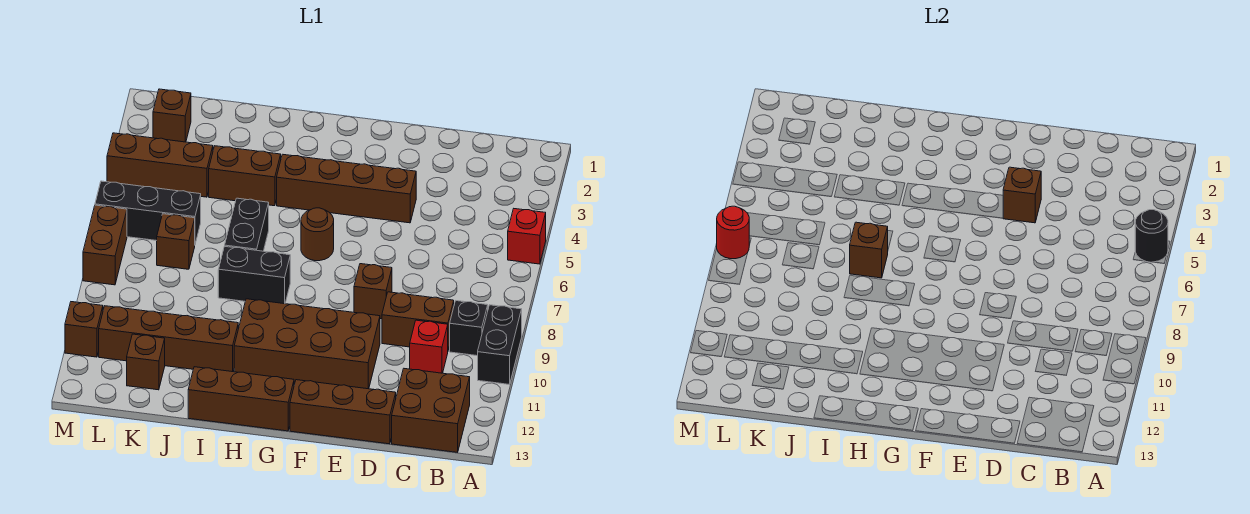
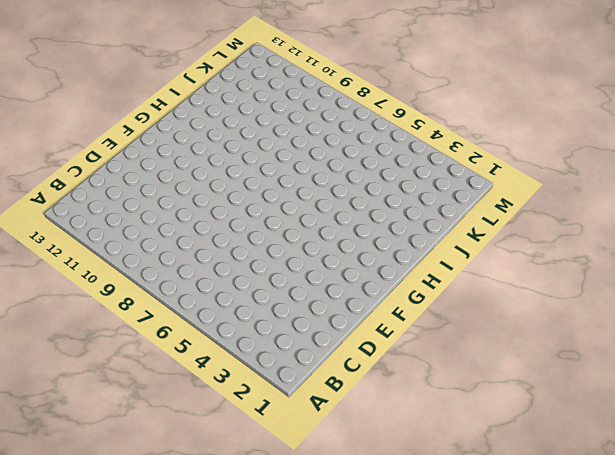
none -> red brick A5 level 1
none -> black brick A9:A10 level 1
none -> black brick B9 level 1

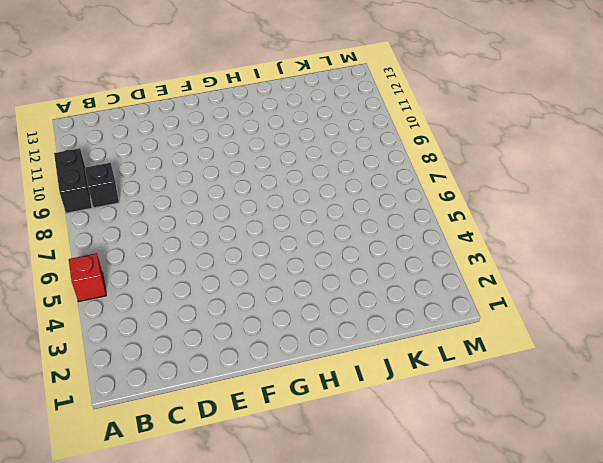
none -> brown brick B12:C13 level 1
none -> brown brick C9:D9 level 1
none -> red brick C10 level 1

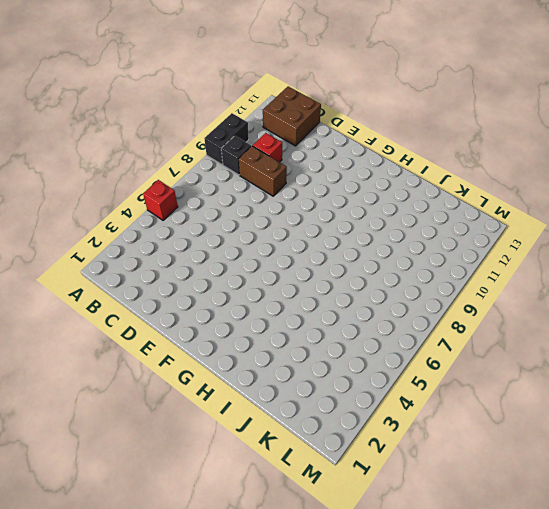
none -> brown brick D13:F13 level 1
none -> brown brick E4:H4 level 1
none -> brown brick E8 level 1

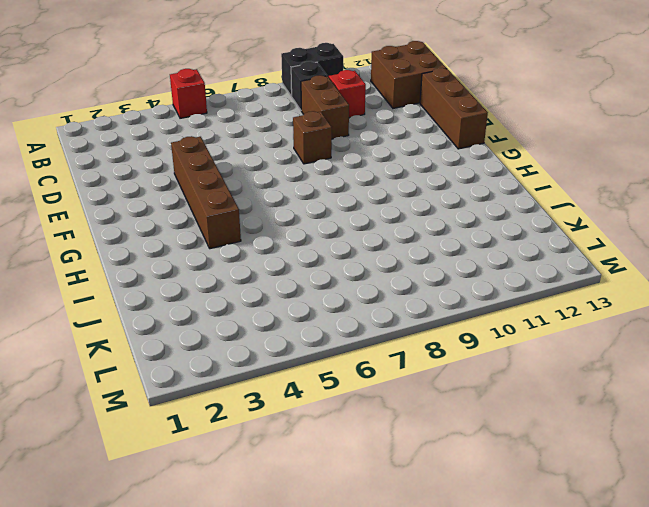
none -> brown brick E10:H11 level 1
none -> brown round brick G6 level 1
none -> brown brick G13:I13 level 1

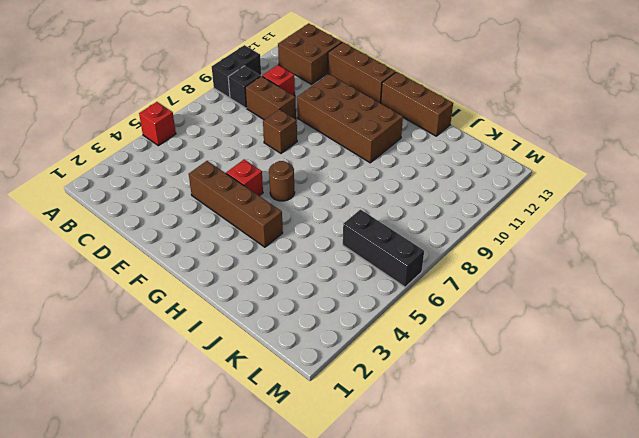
red brick F5 level 1 -> none
none -> black brick H8:I8 level 1
none -> brown brick I4:J4 level 1
none -> black brick I6:I7 level 1

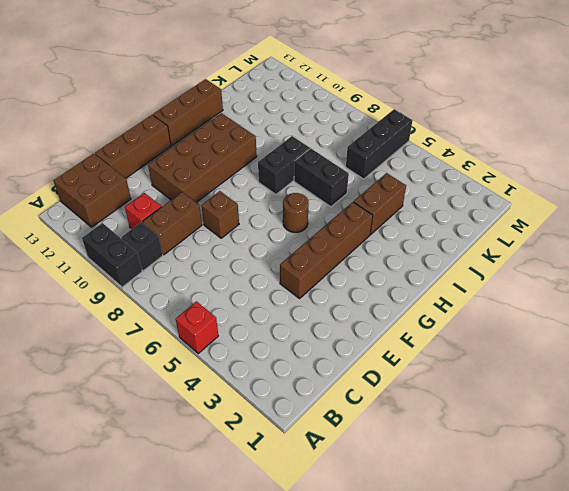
none -> brown brick I11:L11 level 1
none -> brown brick K4:M4 level 1
none -> brown brick K7 level 1

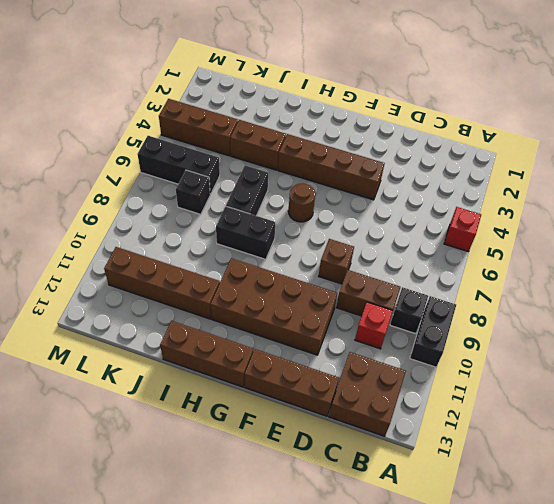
black brick K7 level 1 -> brown brick K7 level 1
none -> brown brick K12 level 1
none -> brown brick L2 level 1
none -> brown brick M7:M8 level 1

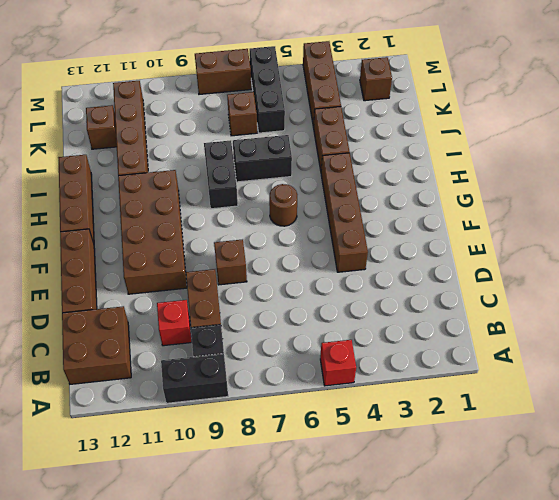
none -> brown brick M11 level 1
none -> black round brick A5 level 2
none -> brown brick E4 level 2

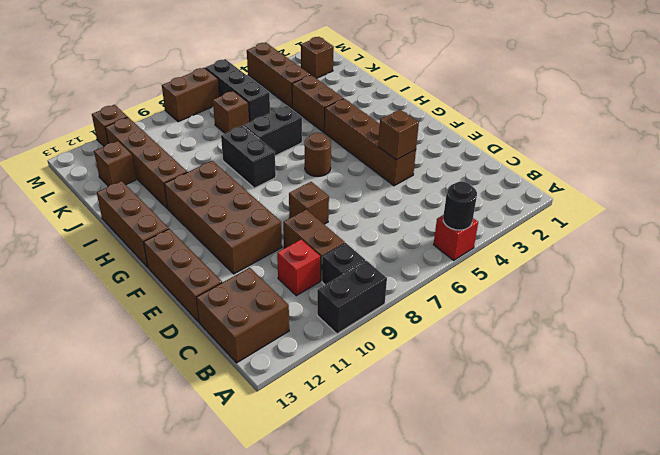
none -> brown brick I7 level 2
none -> red round brick M7 level 2

